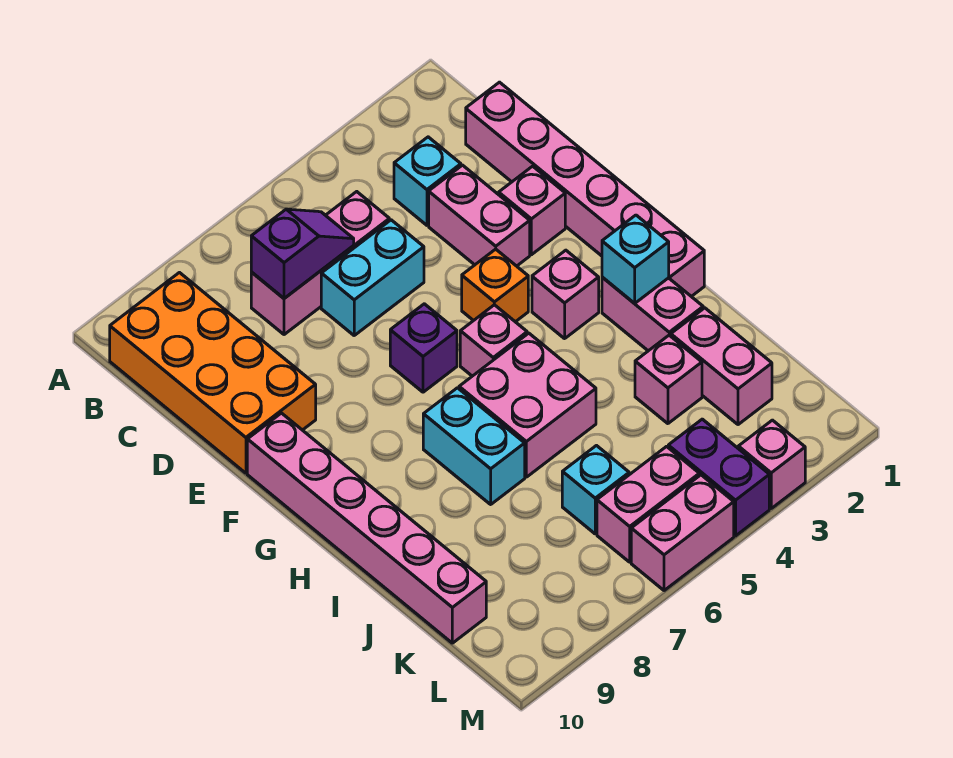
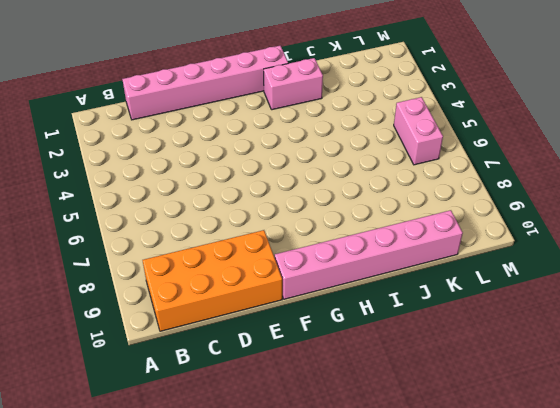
none -> cyan brick C3 level 1
none -> pink brick C5:C7 level 1
none -> pink brick D3:E3 level 1

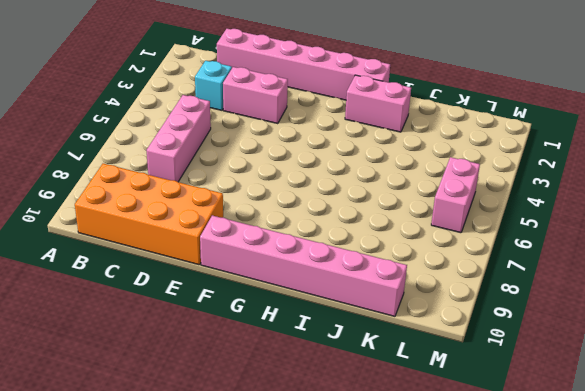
none -> cyan brick D5:D6 level 1
none -> pink brick E2 level 1
none -> orange brick F4 level 1

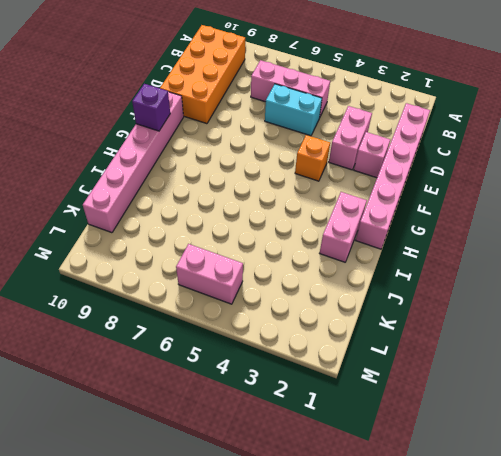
purple brick G10 level 2 -> purple brick F6 level 1
none -> cyan brick C3 level 1
none -> pink brick G3 level 1
none -> pink brick G5 level 1

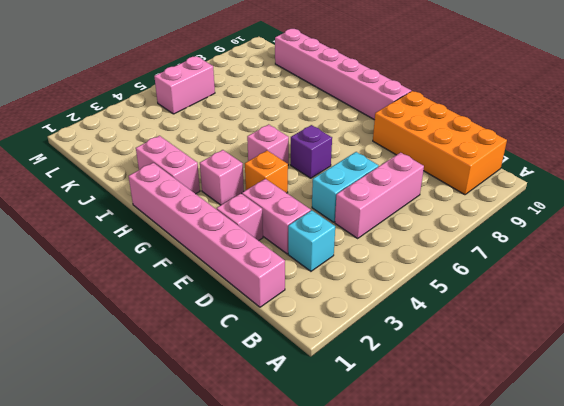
none -> pink brick H5:I6 level 1
none -> cyan brick H7:I7 level 1
none -> pink brick J2:K2 level 1

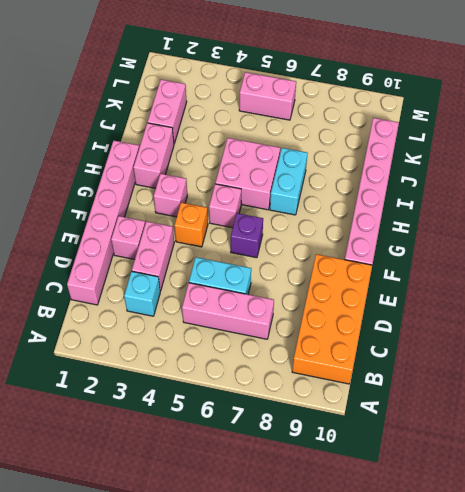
none -> pink brick J3 level 1
none -> cyan brick K6 level 1
none -> purple brick L4:M4 level 1

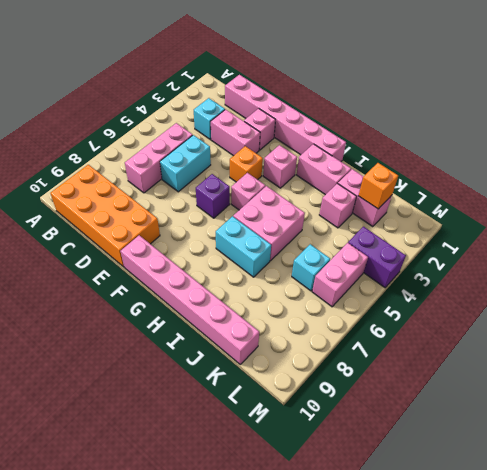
orange brick K2 level 2 -> none
none -> pink brick M3 level 1
none -> pink brick M5:M6 level 1
none -> purple slope C6:C7 level 2 top 7

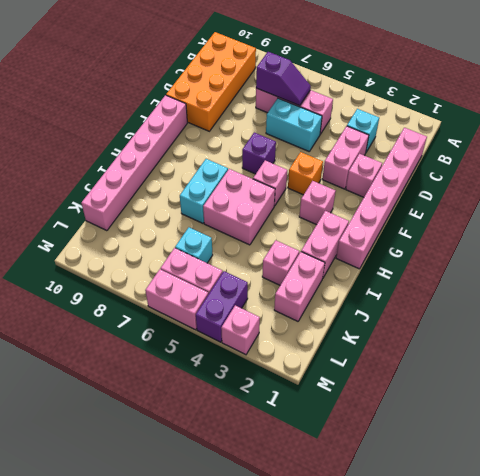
none -> cyan brick H2 level 2

